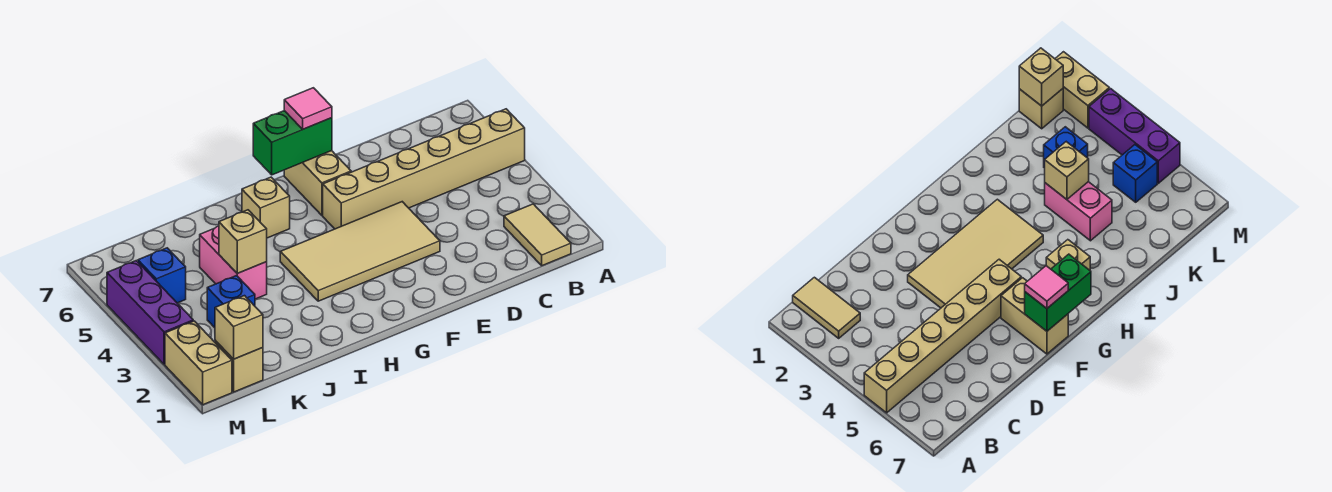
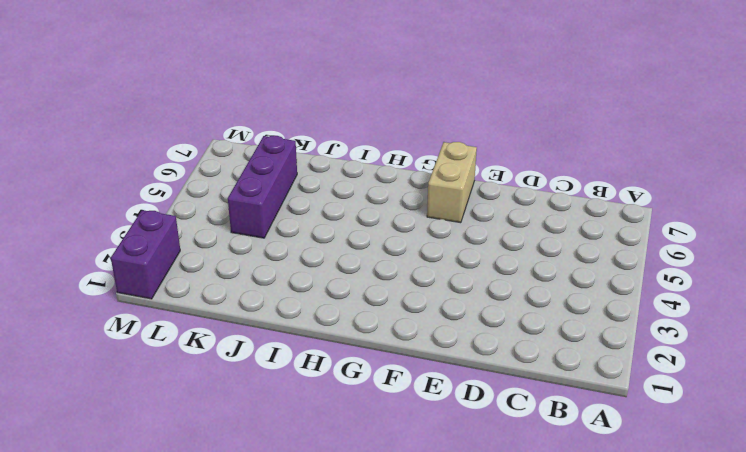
purple brick K4:K6 level 1 -> purple brick M3:M5 level 1
purple brick M1:M2 level 1 -> tan brick M1:M2 level 1
none -> tan brick A5:F5 level 1
none -> tan tile B1:B2 level 1
none -> tan tile E3:H4 level 1

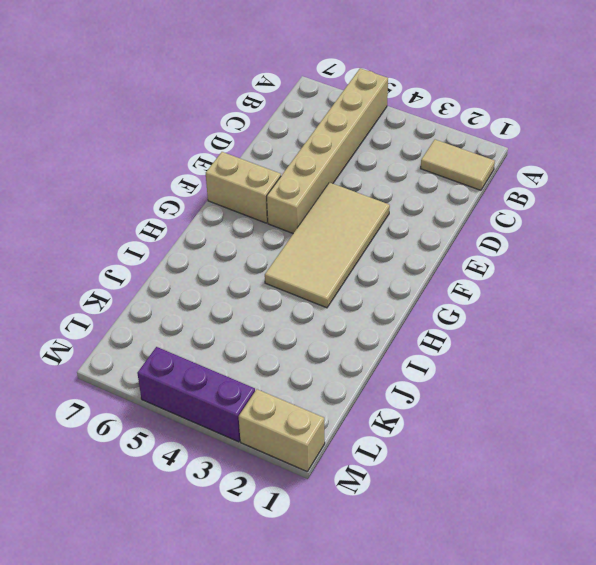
none -> tan brick H6 level 1
none -> pink brick J4:J5 level 1
none -> blue brick K3 level 1

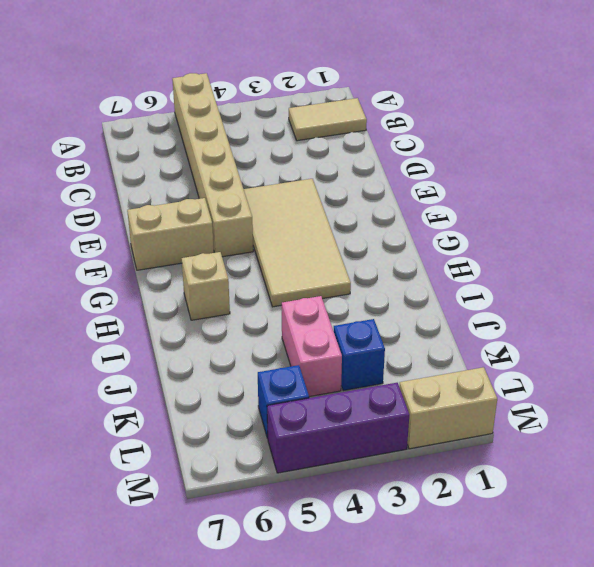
pink brick J4:K4 level 1 -> pink brick J4:J5 level 1
none -> tan brick L1 level 1
none -> green brick F7:G7 level 2
none -> tan brick J4 level 2

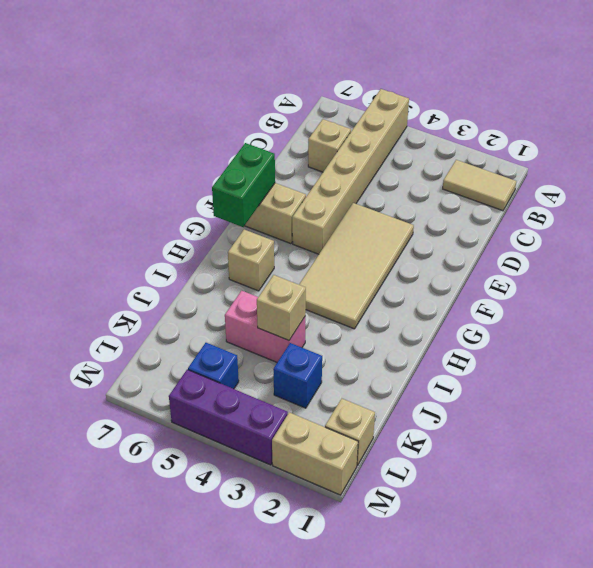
tan brick C6 level 1 -> tan brick L1 level 2
none -> pink tile F7 level 3

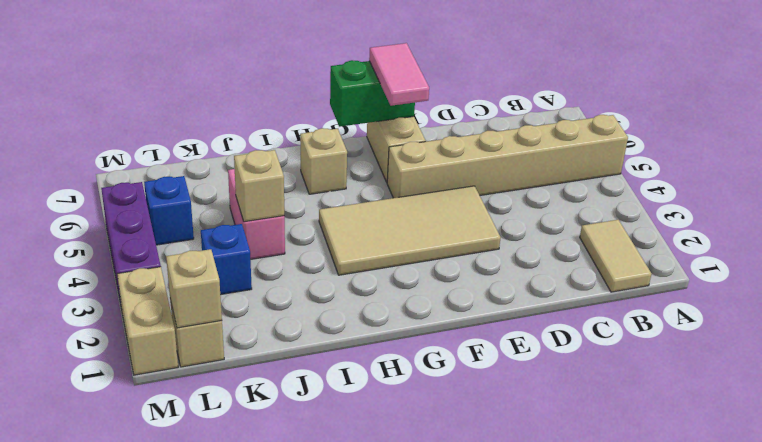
pink tile F6:F7 level 3 -> pink tile F7 level 3

